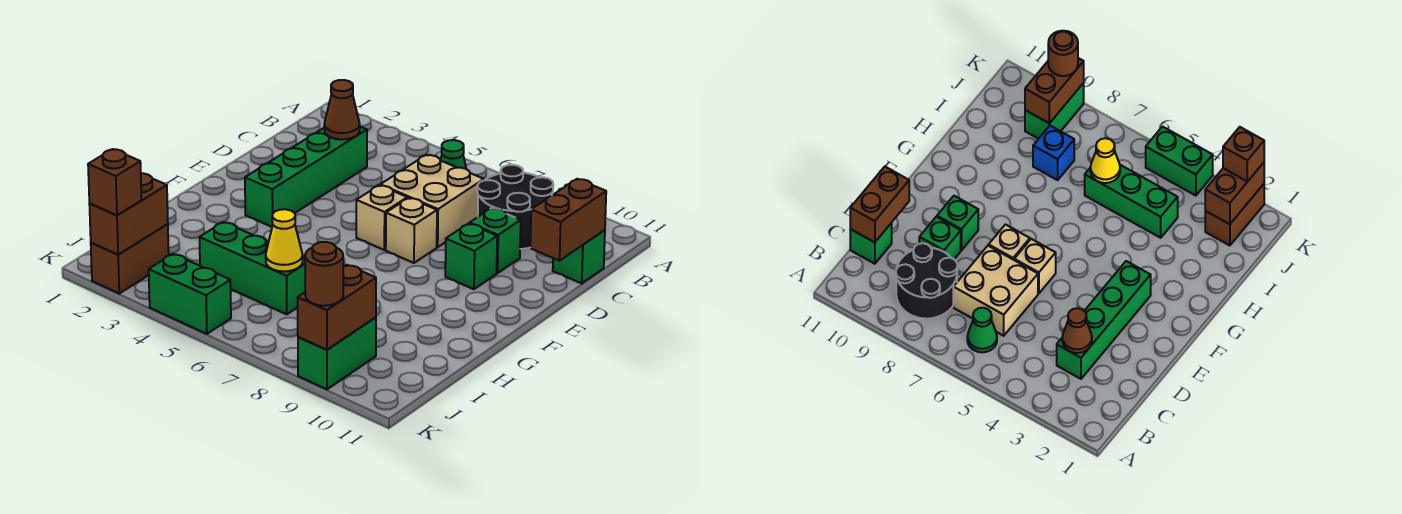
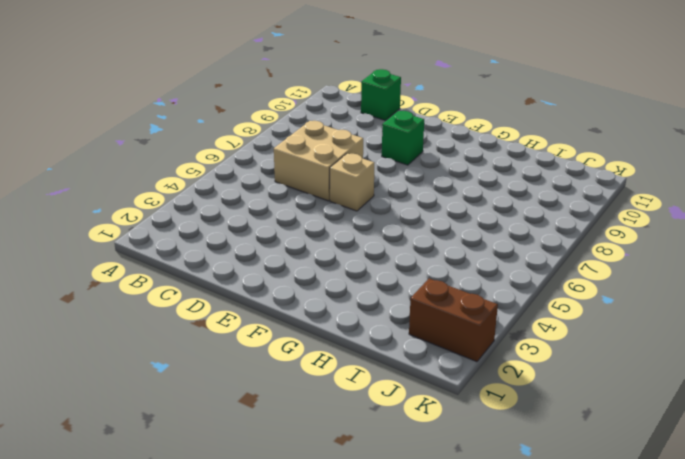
none -> green cone B6 level 1
none -> black round brick B8:C9 level 1
none -> green brick C3:F3 level 1

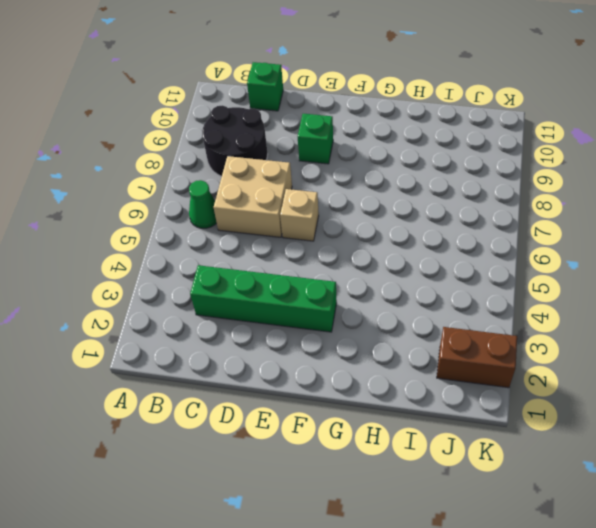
none -> green brick D9 level 1
none -> tan brick E7 level 1
none -> green brick I4:I6 level 1

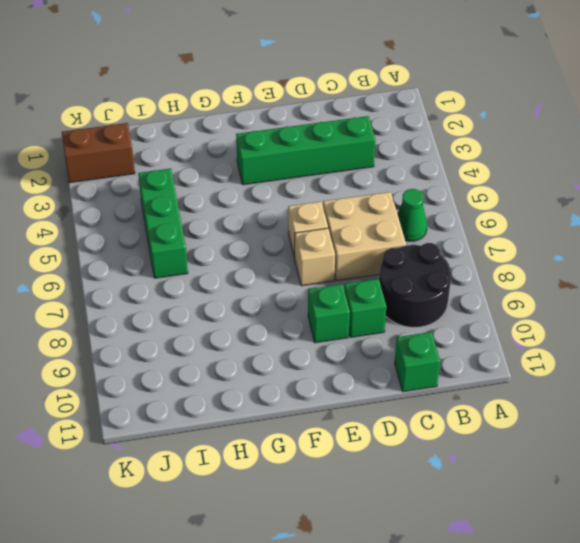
none -> blue brick I8 level 1
none -> green brick J9:K9 level 1
none -> green brick K4:K5 level 1

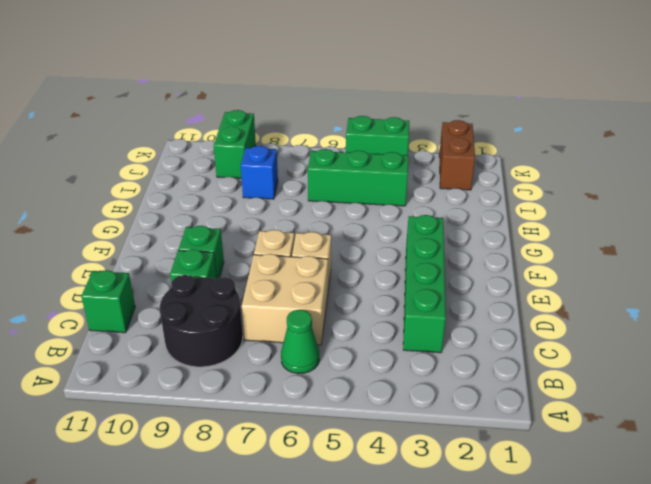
none -> brown cone C3 level 2
none -> brown brick C11:D11 level 2
none -> yellow cone I6 level 2

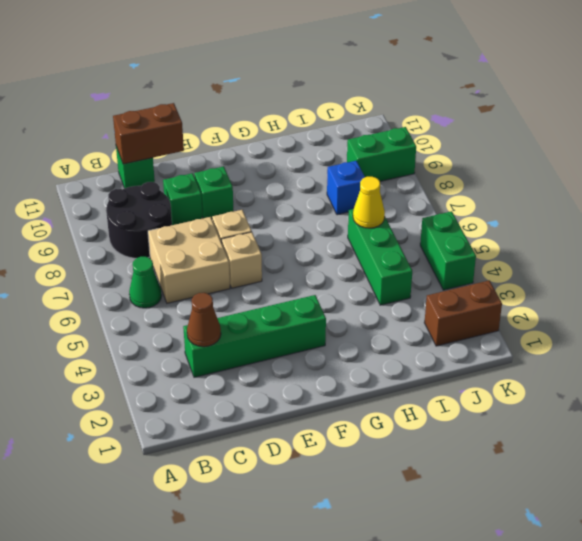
none -> brown brick J2:K2 level 2
none -> brown brick J9:K9 level 2
none -> brown brick K2 level 3

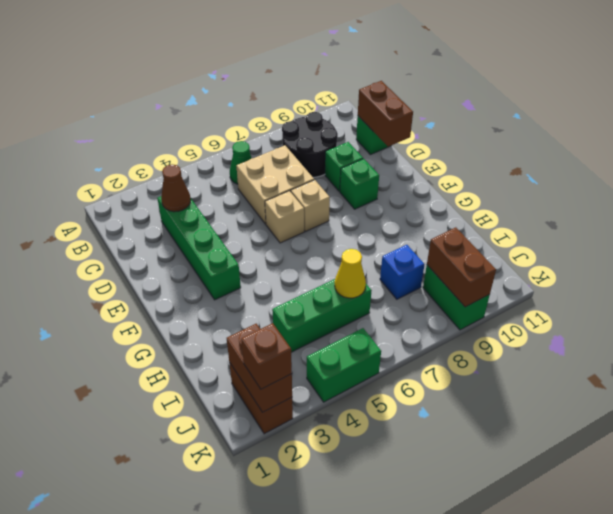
none -> brown round brick K9 level 3

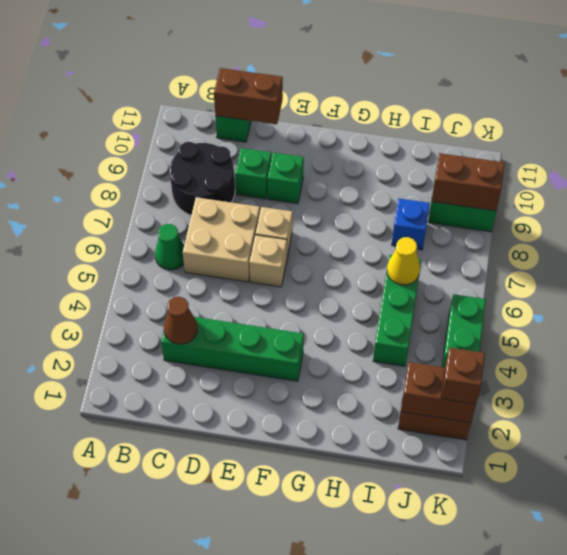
none -> brown round brick K9 level 3

